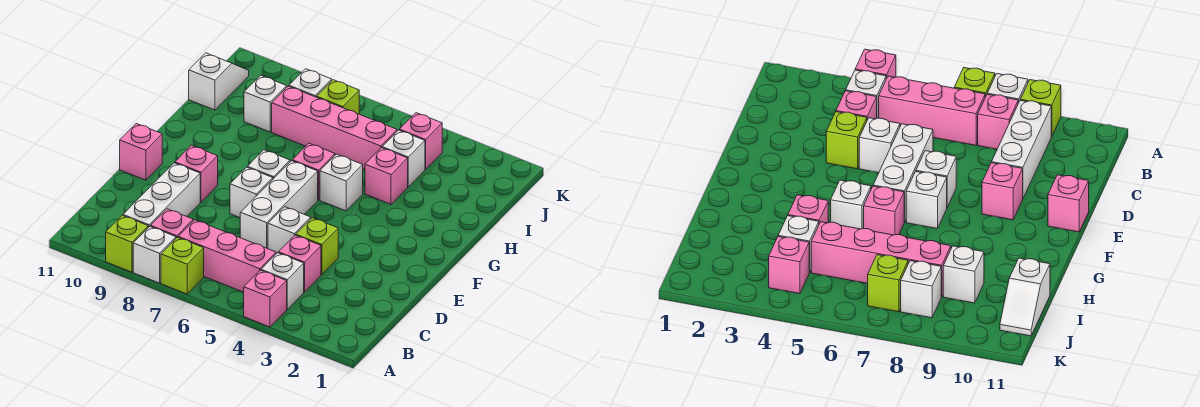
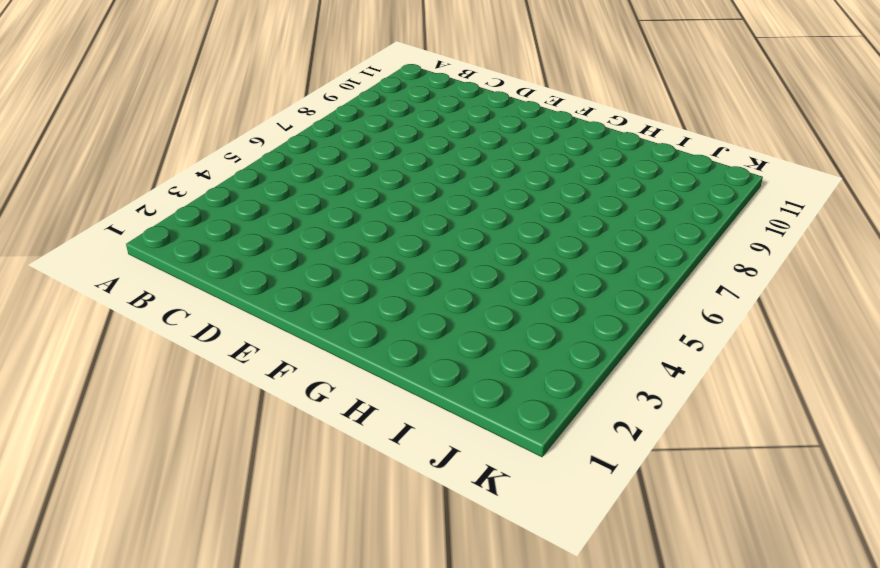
none -> pink brick A4 level 1
none -> lime brick A7 level 1
none -> white brick A8 level 1

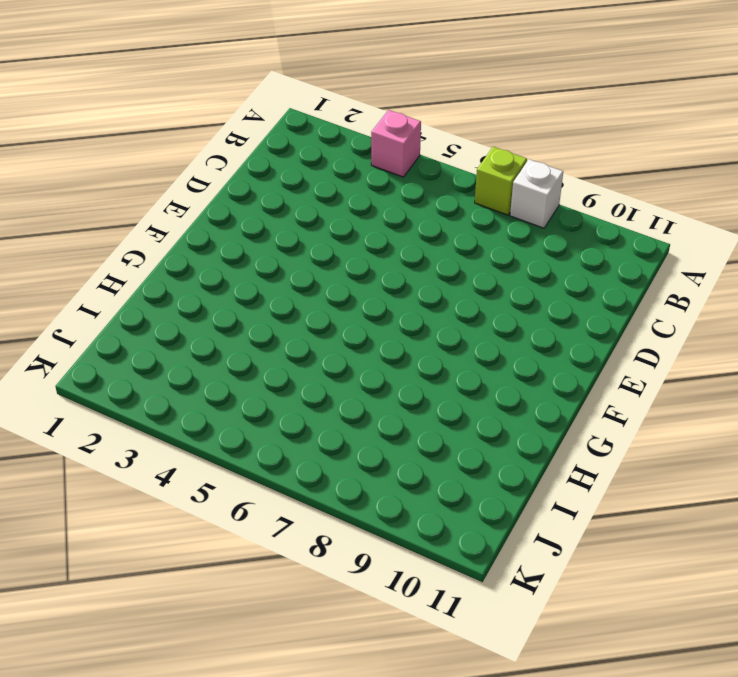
none -> lime brick A9 level 1
none -> white brick B4 level 1
none -> pink brick B5:B7 level 1

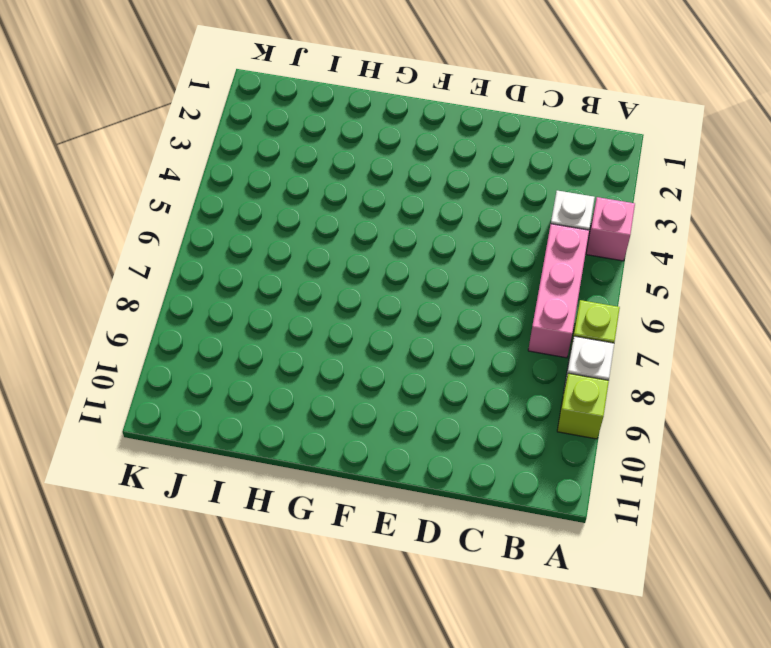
none -> pink brick B8 level 1
none -> white brick B9:D9 level 1
none -> pink brick C4 level 1

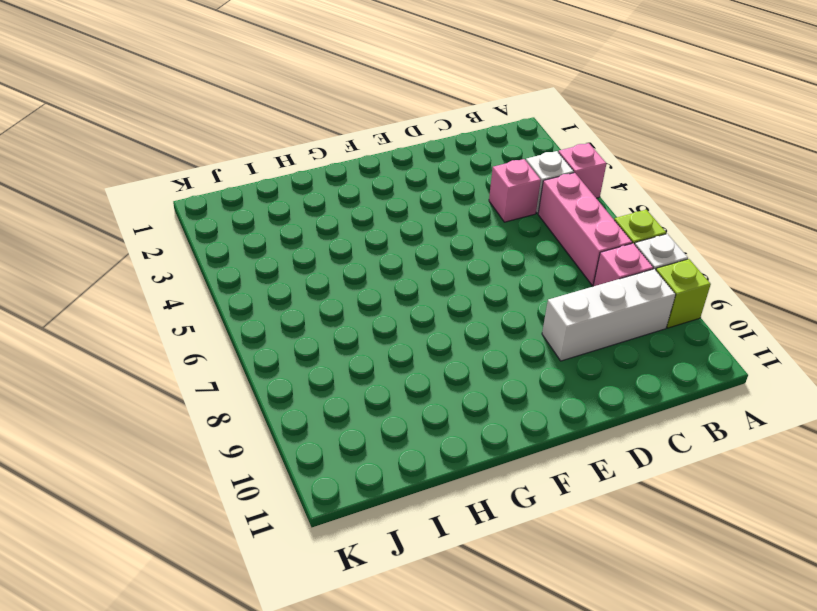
none -> lime brick D4 level 1
none -> white brick D5 level 1
none -> white brick D6:F6 level 1

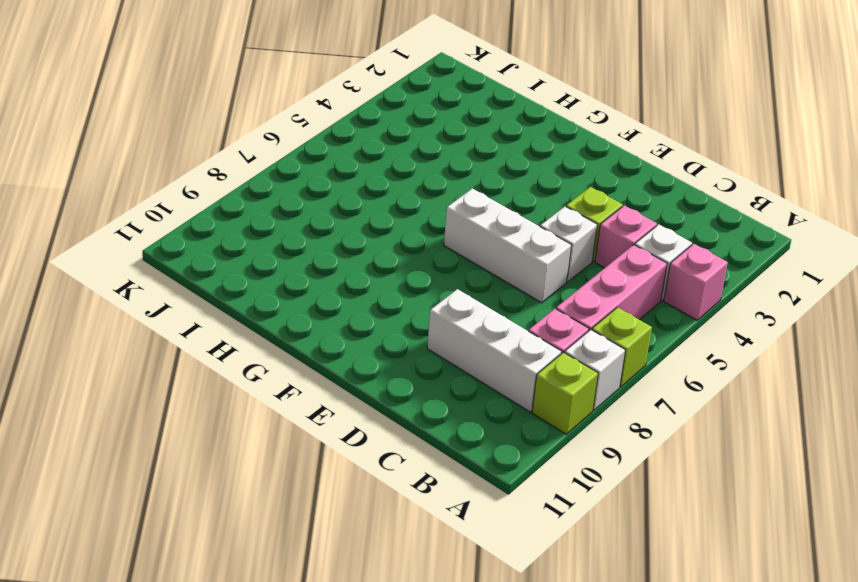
none -> white brick E7 level 1
none -> pink brick E9 level 1
none -> pink brick E11 level 1

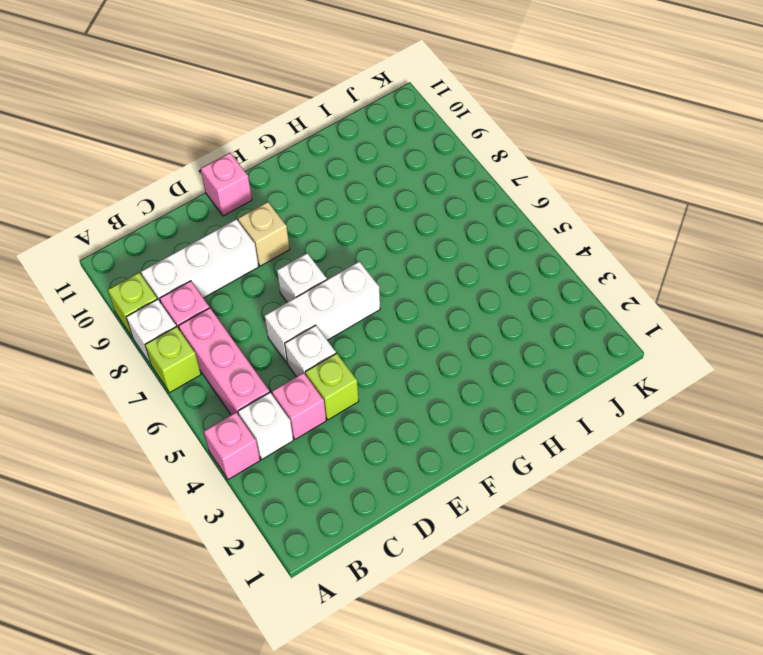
tan brick E9 level 1 -> pink brick E9 level 1
none -> white brick F7 level 1
none -> white brick G5 level 1
none -> pink brick G6 level 1

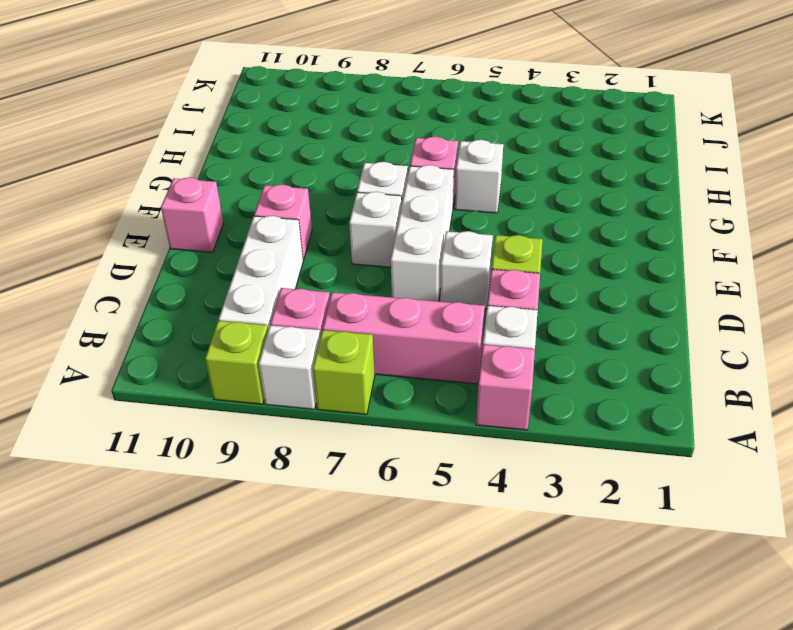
none -> pink brick H4 level 1
none -> white brick I4 level 1
none -> pink brick I5:I8 level 1

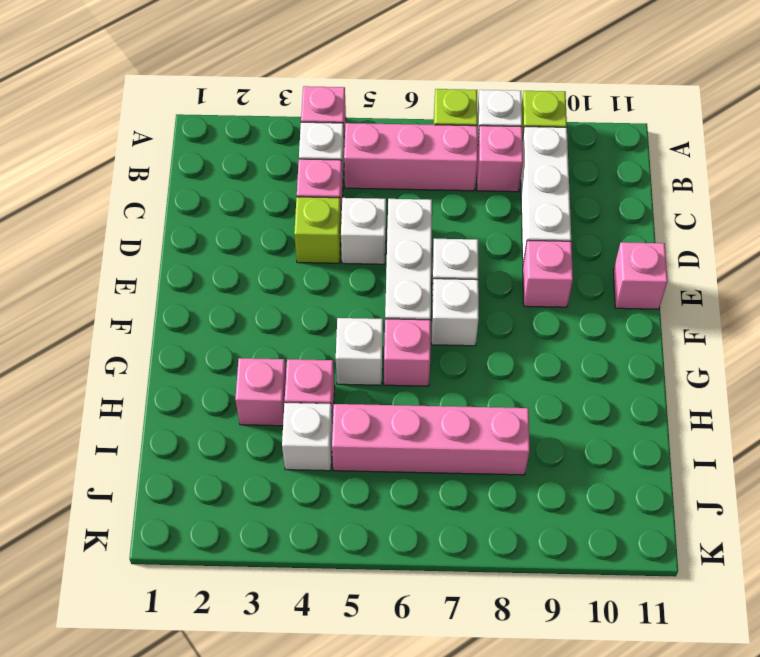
pink brick H3 level 1 -> pink brick J4 level 1
none -> white brick I9 level 1
none -> white slope I11:J11 level 1 top I
none -> lime brick J7 level 1

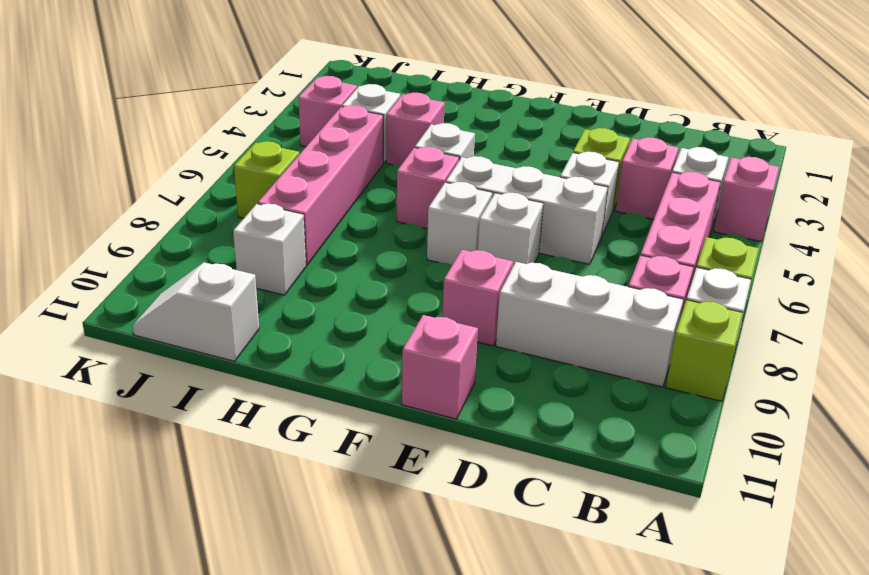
none -> white brick J8 level 1

